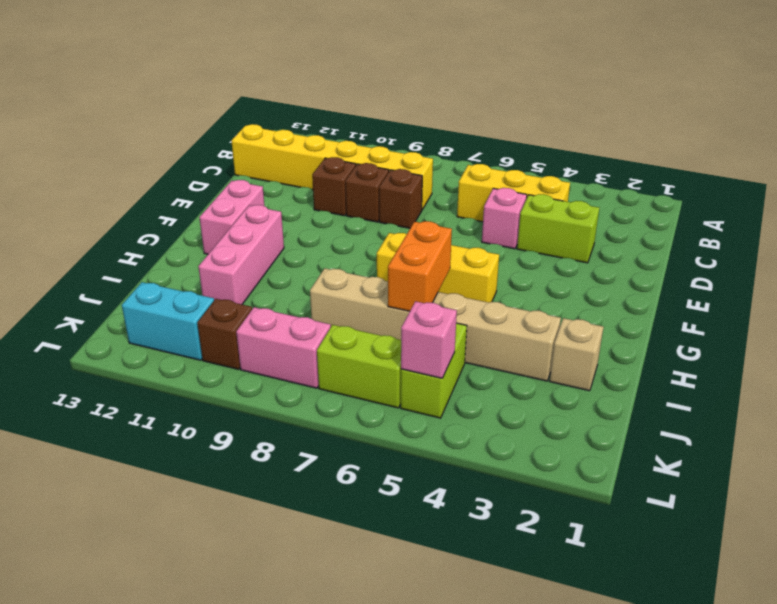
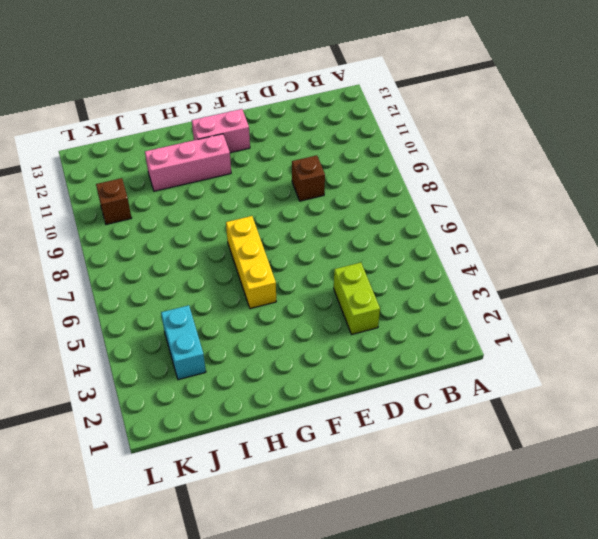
cyan brick J3:J4 level 1 -> cyan brick K11:K12 level 1
none -> yellow brick C4:C6 level 1
none -> yellow brick C8:C13 level 1
none -> pink brick D5 level 1

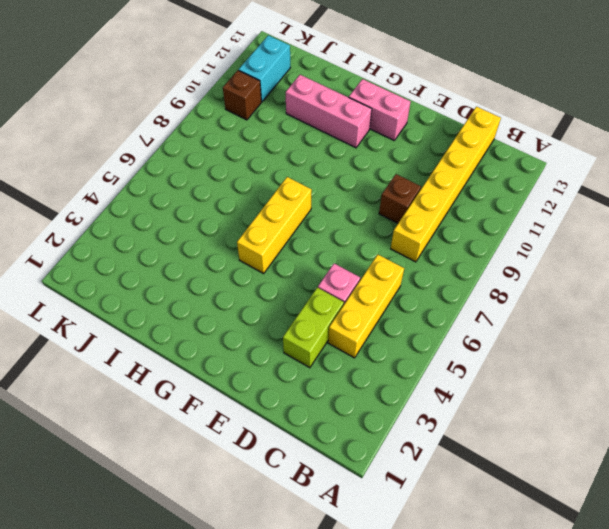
none -> brown brick D8 level 1
none -> brown brick D10 level 1
none -> tan brick I2 level 1

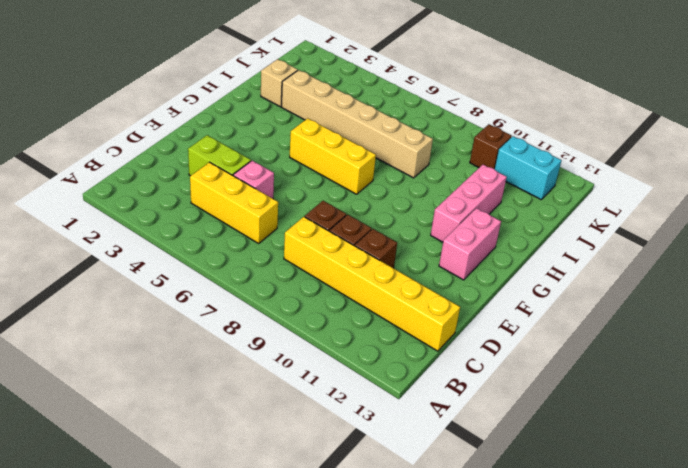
none -> lime brick J5:K5 level 1
none -> lime brick K6:K7 level 1
none -> pink brick K8:K9 level 1

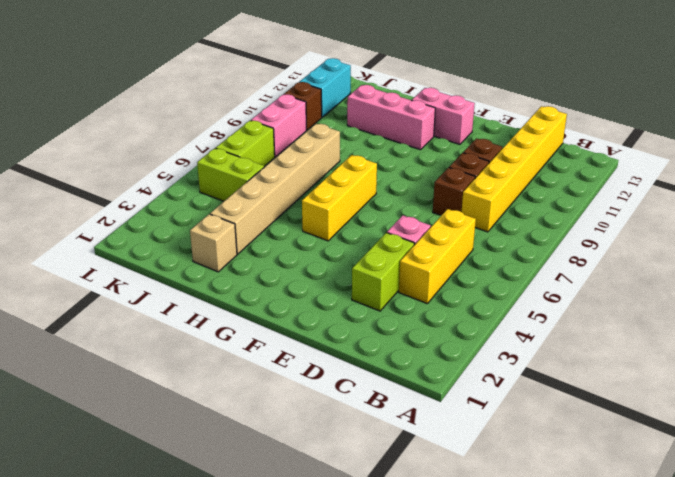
none -> orange brick H6:I6 level 2
none -> pink brick K5 level 2

